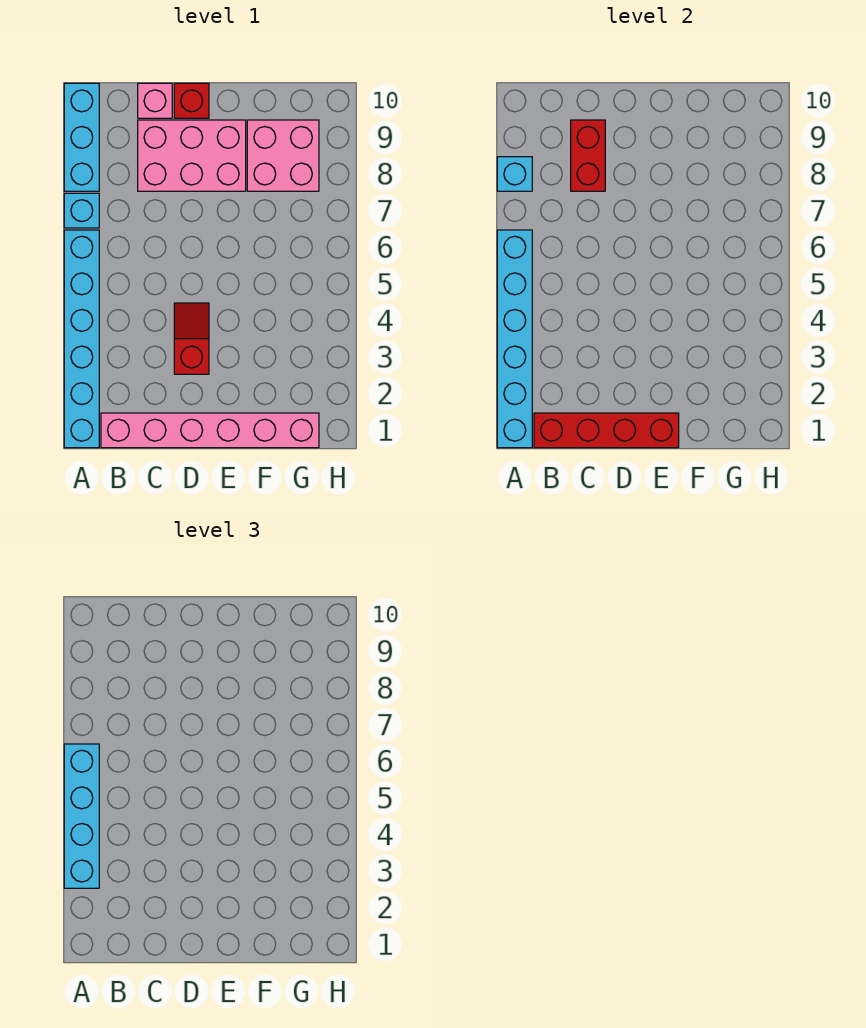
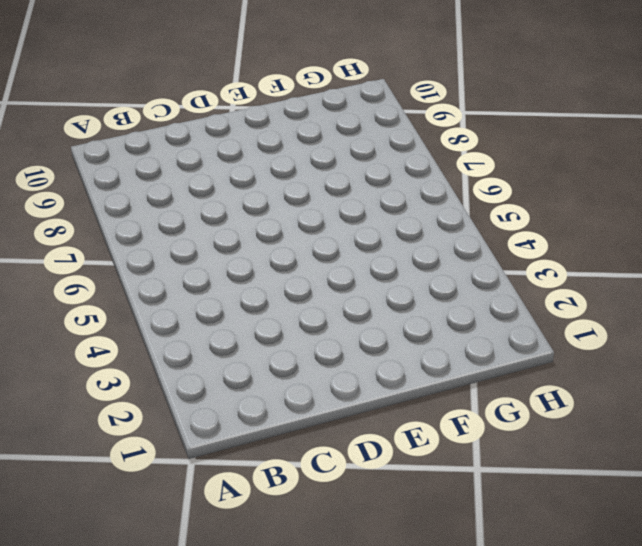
none -> cyan brick A1:A6 level 1
none -> cyan brick A7 level 1
none -> cyan brick A8:A10 level 1

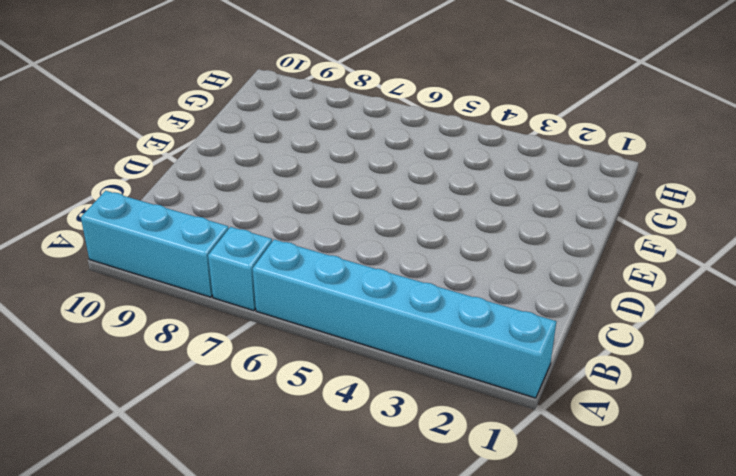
none -> pink brick B1:G1 level 1
none -> pink brick C8:E9 level 1
none -> pink brick C10 level 1

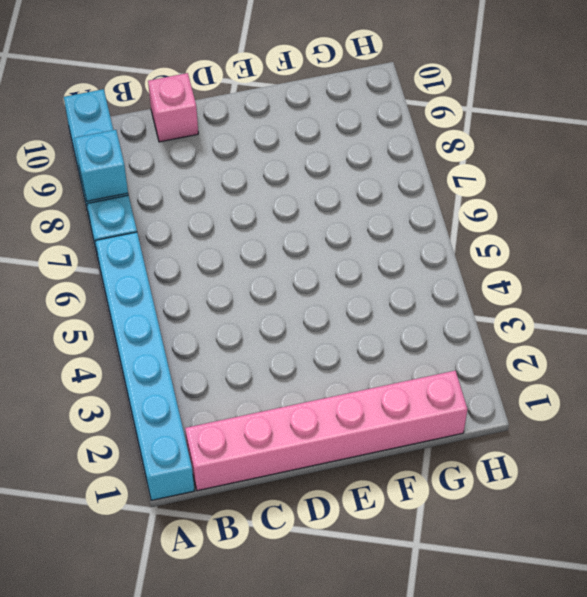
none -> pink brick C8:E9 level 1
none -> red slope D3:D4 level 1 top 3
none -> red brick D10 level 1

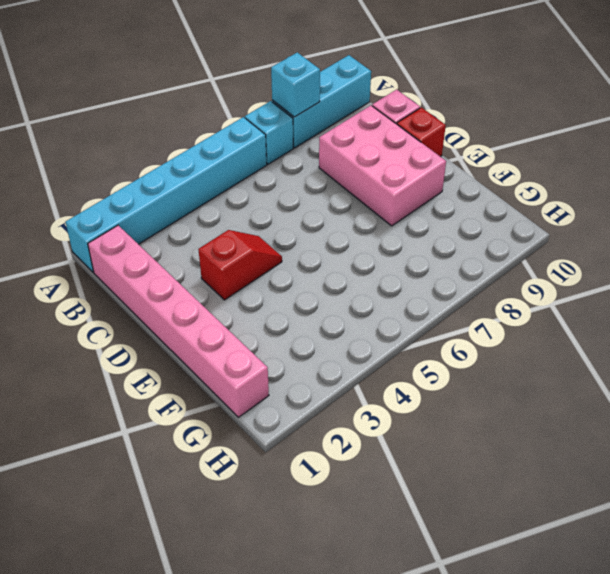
none -> pink brick F8:G9 level 1
none -> cyan brick A1:A6 level 2
none -> red brick B1:E1 level 2

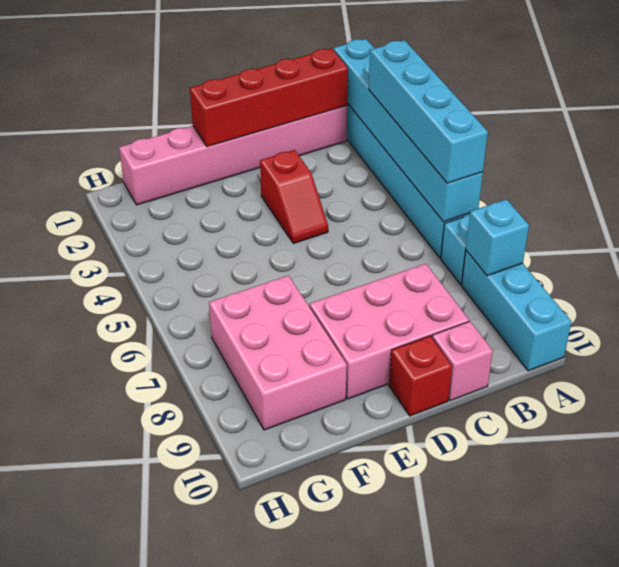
pink brick F7:G9 level 1 -> pink brick F8:G9 level 1
none -> red brick C8:C9 level 2

